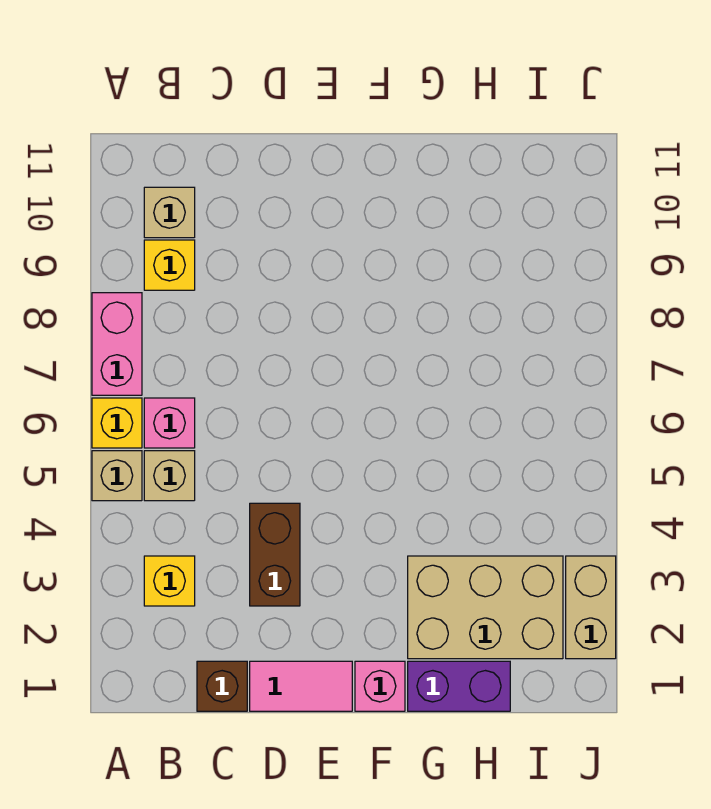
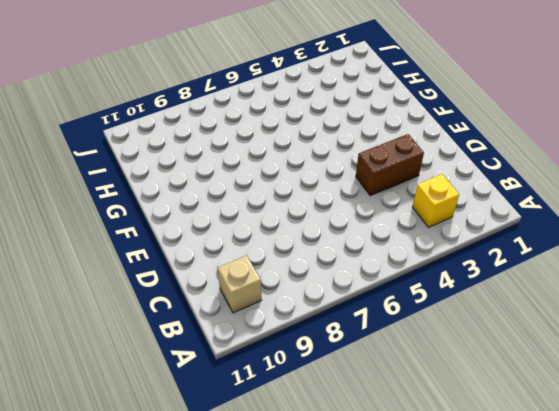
none -> tan brick A5 level 1
none -> yellow brick A6 level 1
none -> pink brick A7:A8 level 1

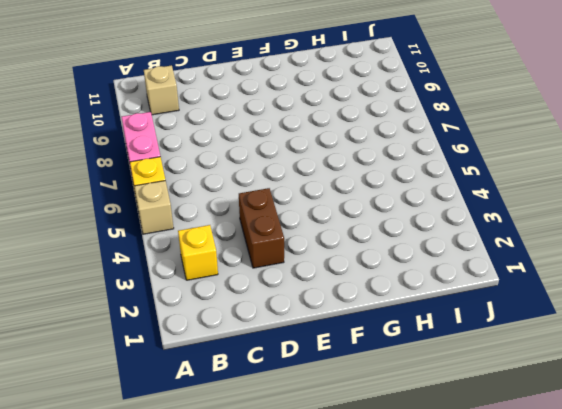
none -> tan brick B5 level 1
none -> pink brick B6 level 1
none -> yellow brick B9 level 1

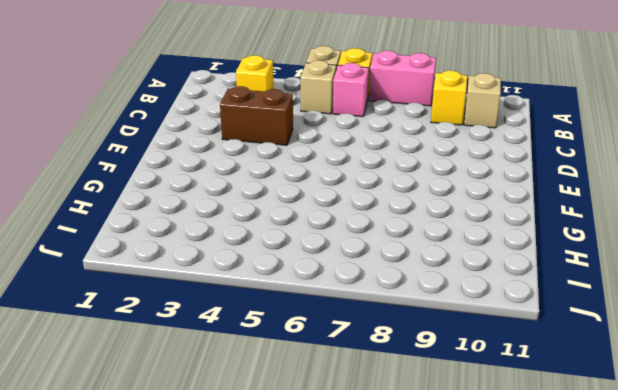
none -> brown brick C1 level 1
none -> pink tile D1:E1 level 1
none -> pink brick F1 level 1

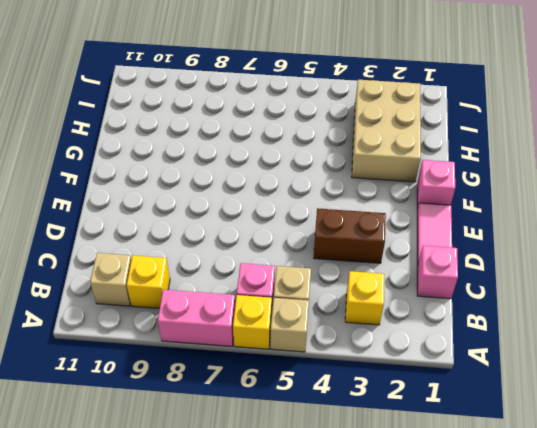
pink brick C1 level 1 -> brown brick C1 level 1
none -> purple brick G1:H1 level 1
none -> tan brick J2:J3 level 1

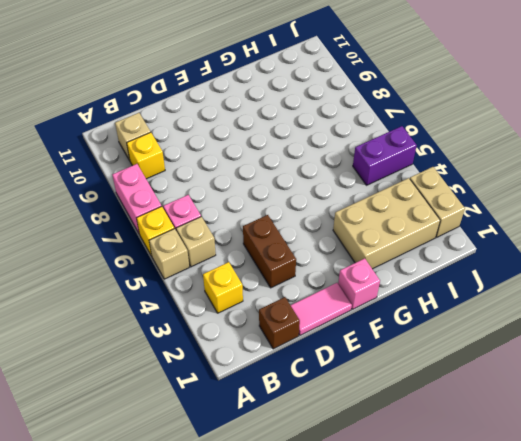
purple brick I5:J5 level 1 -> purple brick G1:H1 level 1

